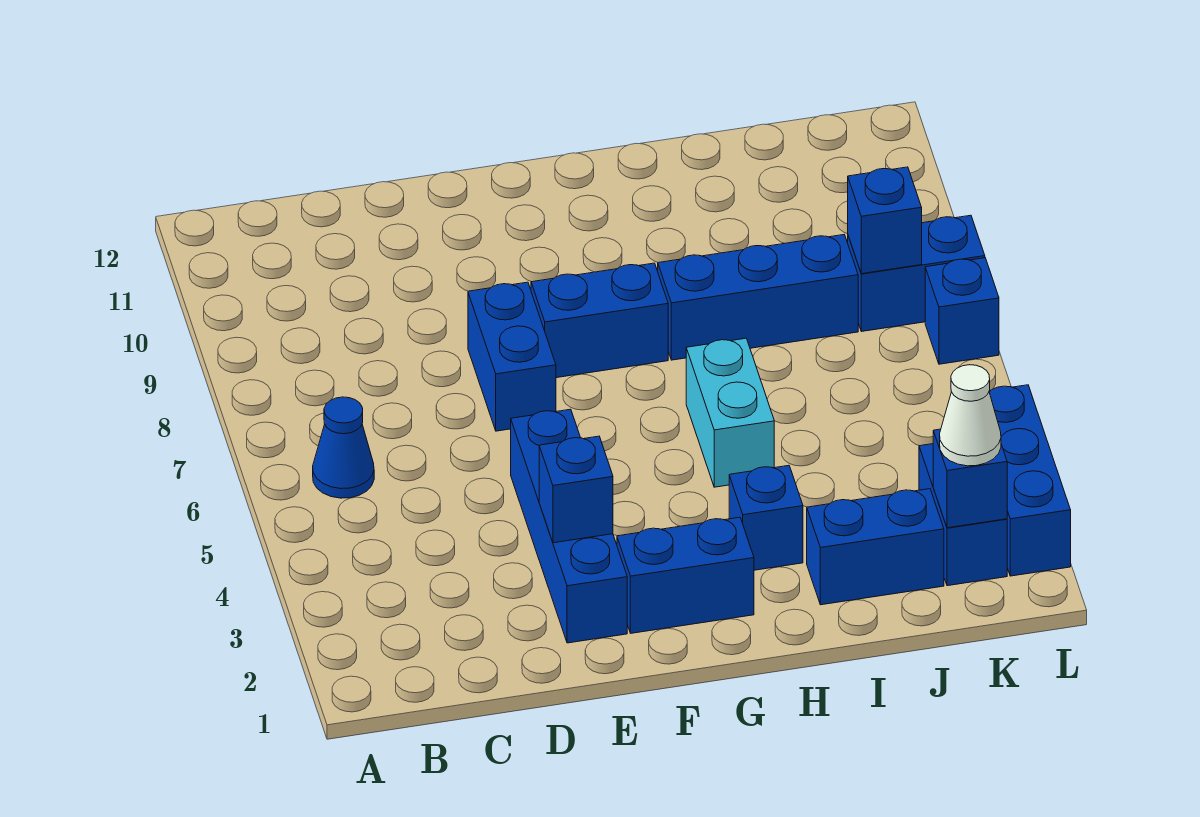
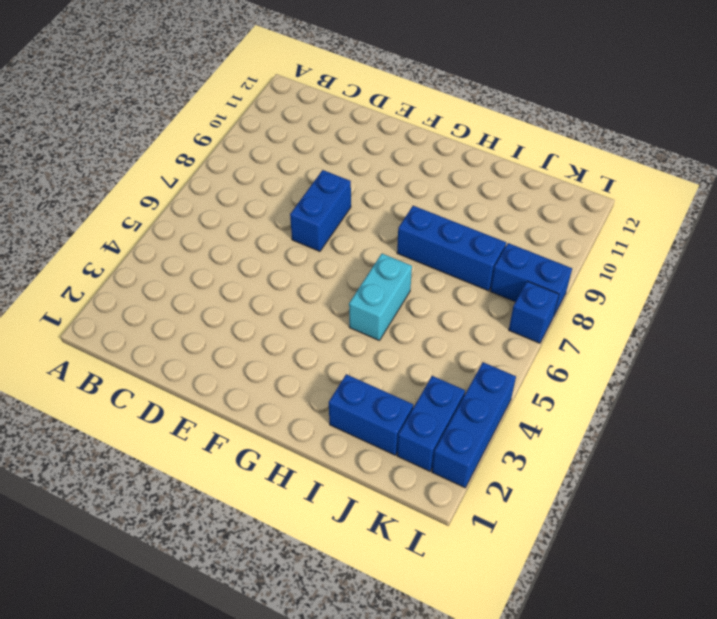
none -> blue cone B6 level 1
none -> blue brick E2:E5 level 1
none -> blue brick F2:G2 level 1

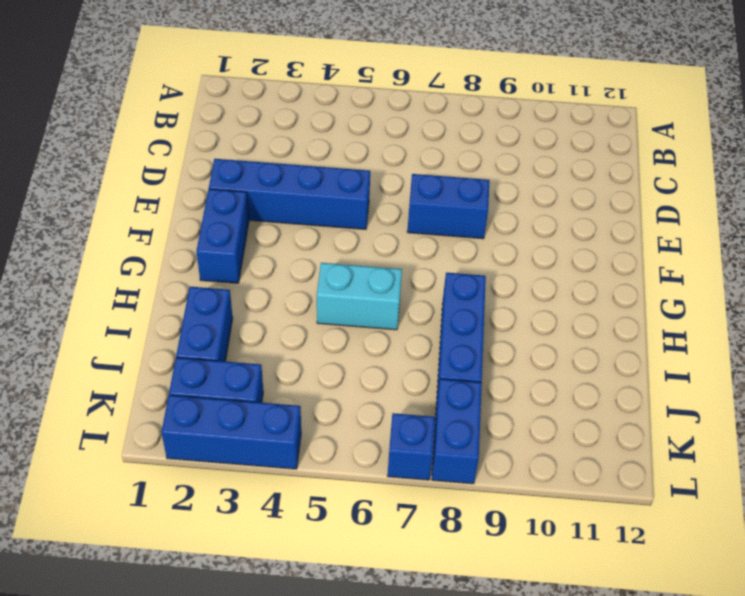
none -> blue cone B6 level 1
none -> blue brick F8:G8 level 1
none -> blue brick H3 level 1

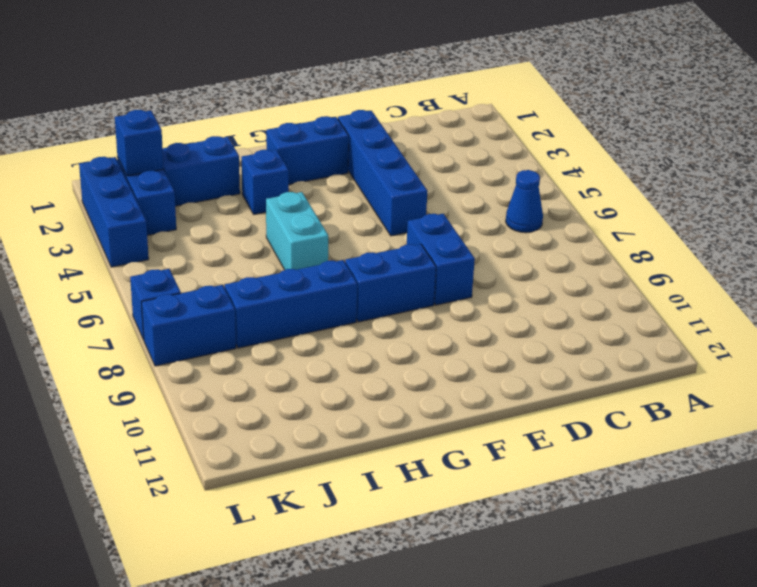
none -> blue brick E3 level 2
none -> blue brick K8 level 2
none -> white cone K2 level 3

